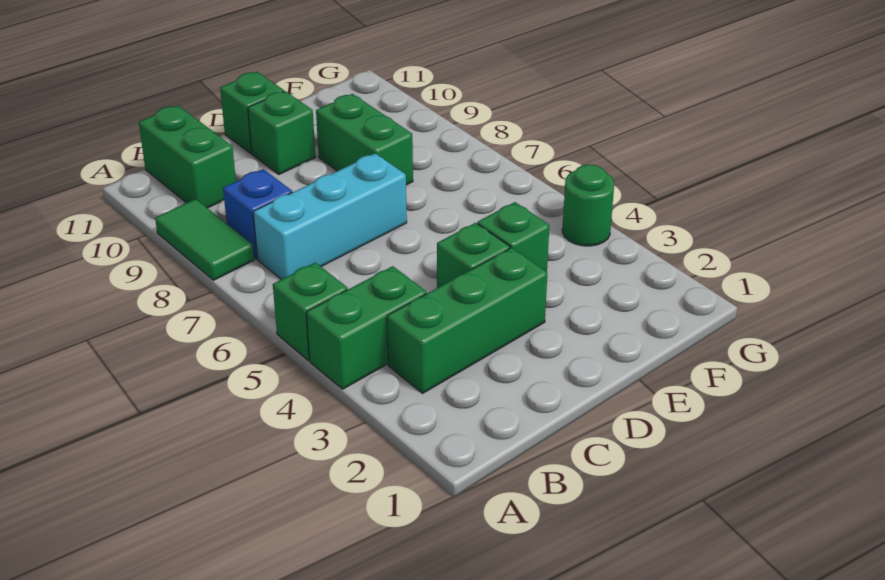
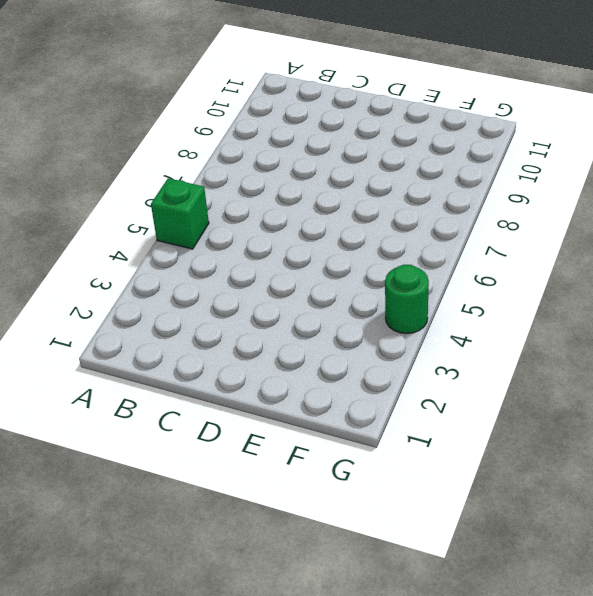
none -> green brick A4:B4 level 1
none -> green tile A8:A9 level 1
none -> green brick B3:D3 level 1

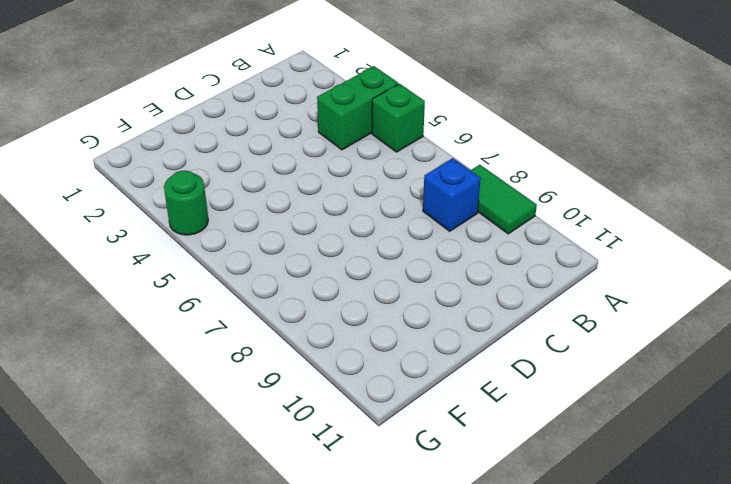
none -> green brick B3:D3 level 1
none -> cyan brick B7:D7 level 1
none -> green brick B10:B11 level 1

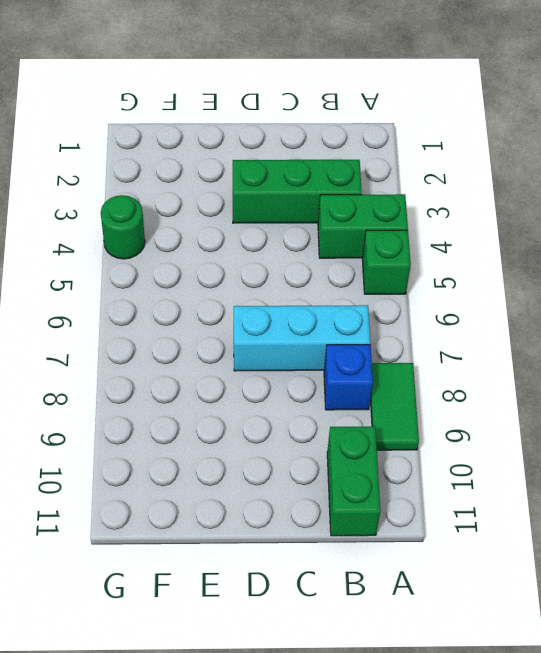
none -> green brick D4 level 1
none -> green brick D10 level 1
none -> green brick D11 level 1

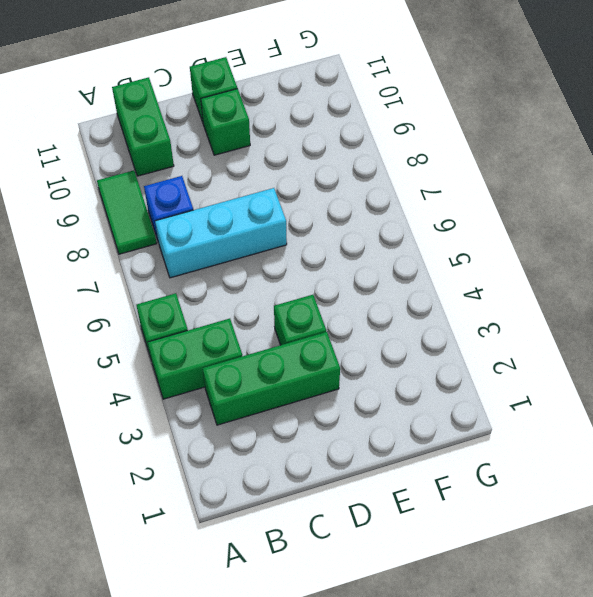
none -> green brick E4 level 1
none -> green brick E8:E9 level 1
none -> green round brick G4 level 1

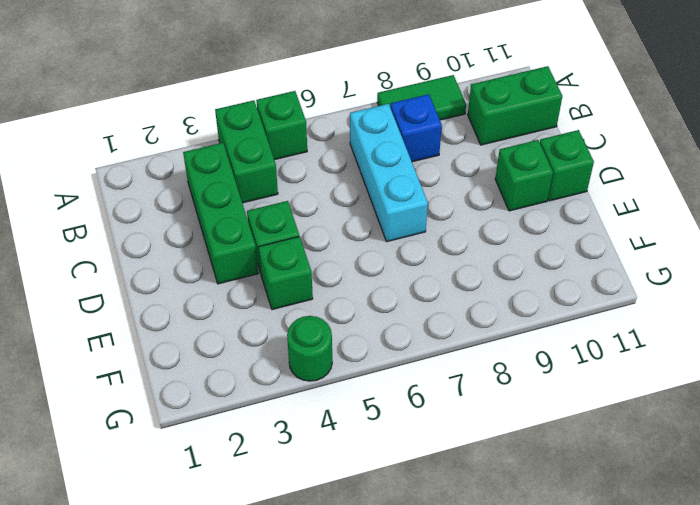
none -> green brick E8:E9 level 1

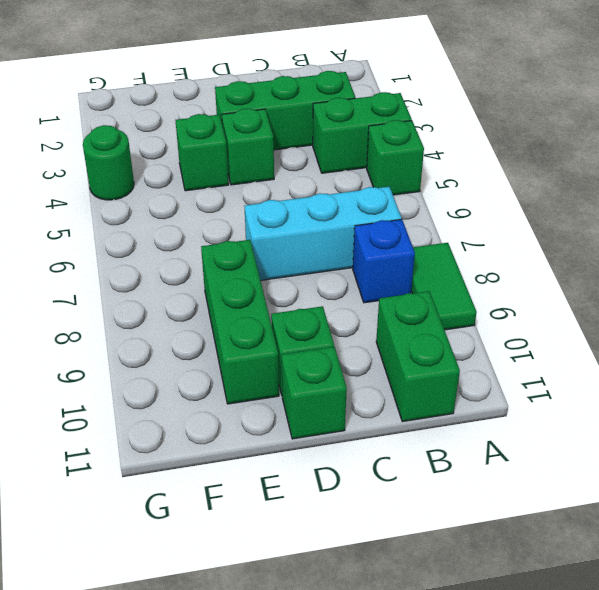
green brick E8:E10 level 1 -> green brick E8:E9 level 1

